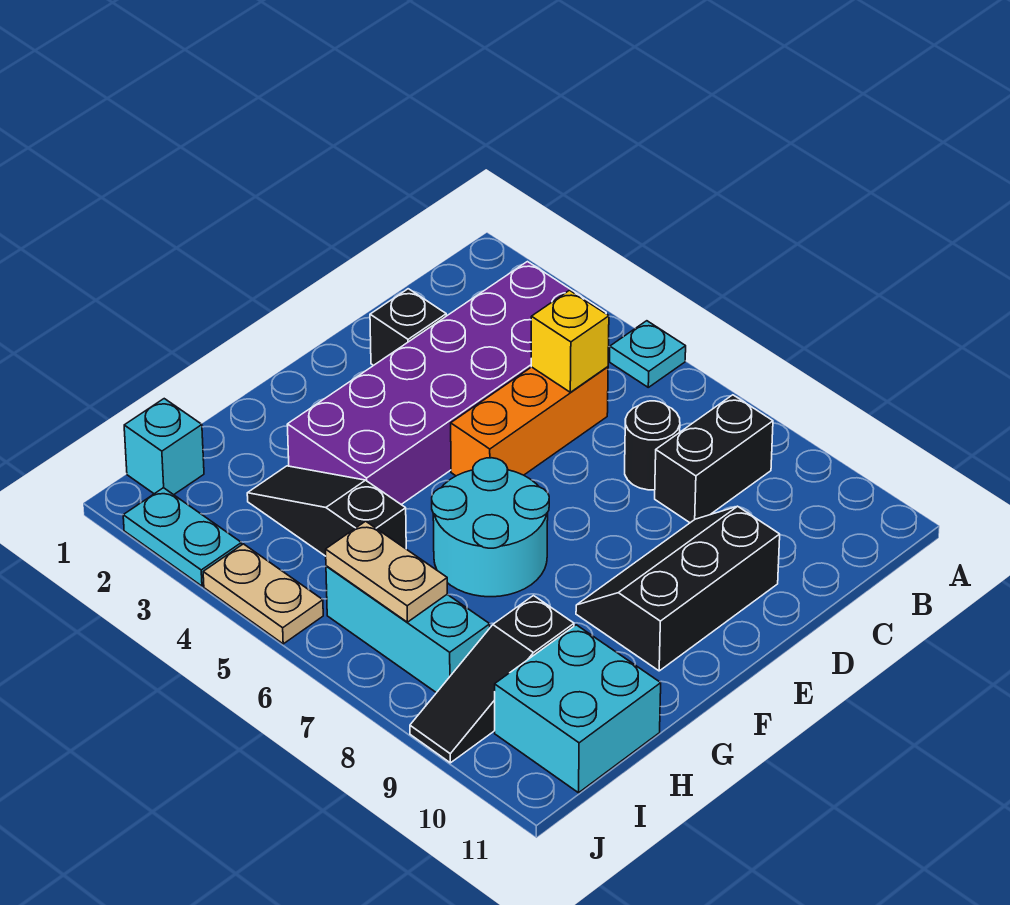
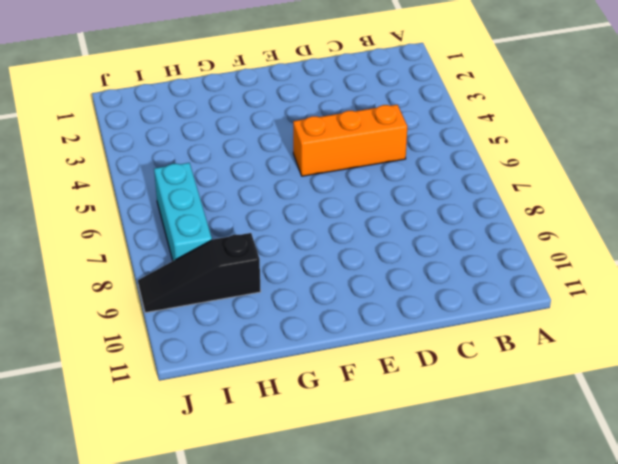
none -> cyan plate A5 level 1
none -> purple brick B3:G4 level 1
none -> black brick B8:C8 level 1

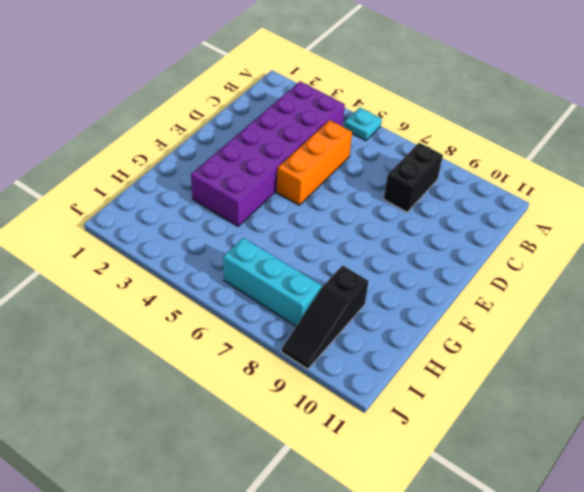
none -> black round brick C7 level 1
none -> black brick D2 level 1
none -> black slope D9:F10 level 1 top 10

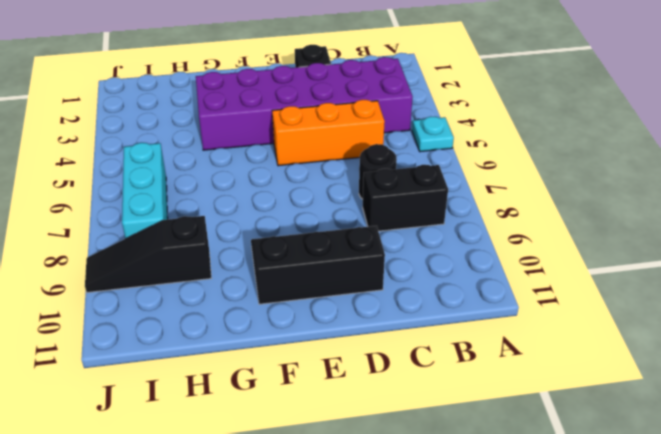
none -> cyan round brick F6:G7 level 1
none -> black slope H3:H5 level 1 top 5
none -> cyan brick H10:I11 level 1

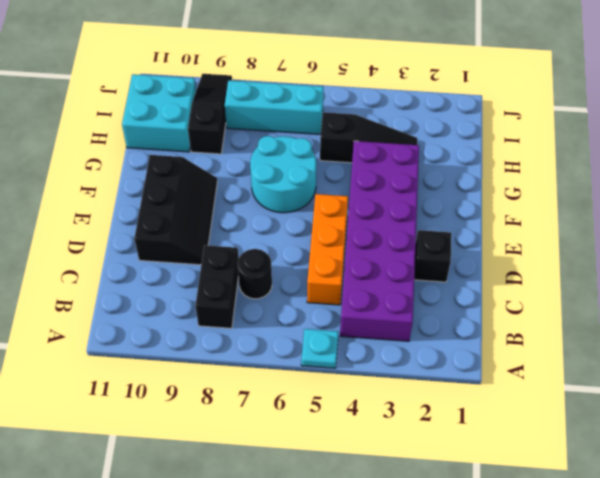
none -> cyan brick I1 level 1
none -> cyan plate J2:J3 level 1
none -> tan plate J4:J5 level 1

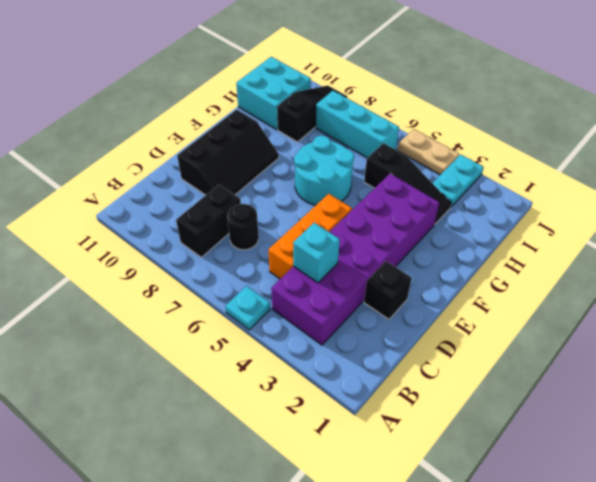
cyan brick C4 level 2 -> cyan brick I1 level 1
cyan plate I3:J3 level 1 -> cyan plate J2:J3 level 1
none -> yellow brick C5 level 2
none -> tan plate I6:I7 level 2

